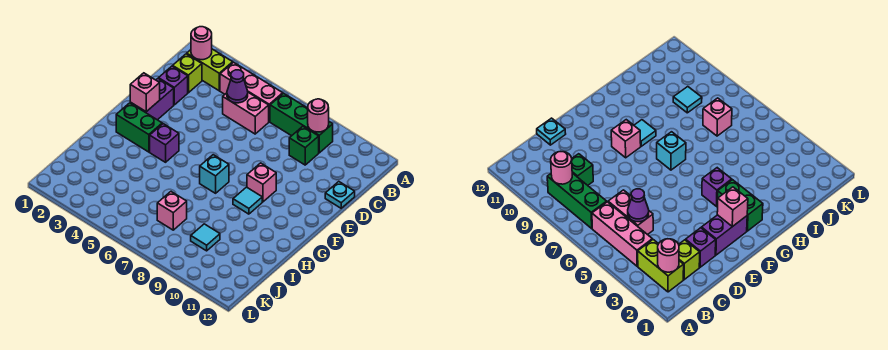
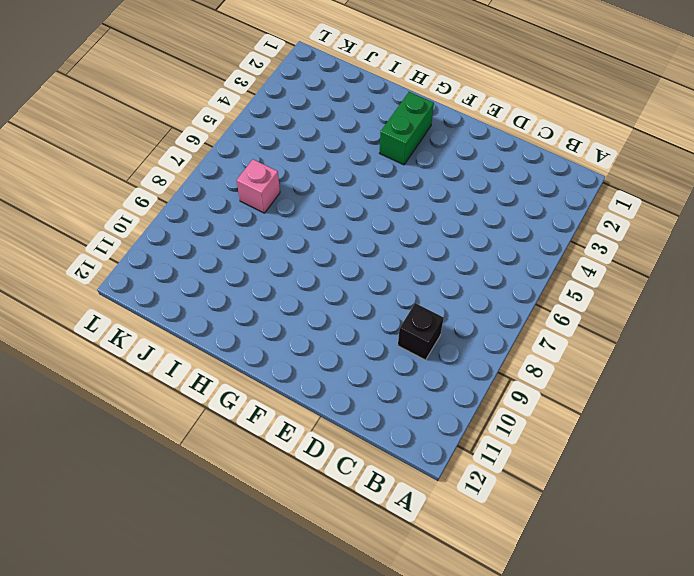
black brick C9 level 1 -> green brick C9 level 1
none -> lime brick B2:B3 level 1
none -> pink brick B4:B6 level 1
none -> green brick B7:B9 level 1

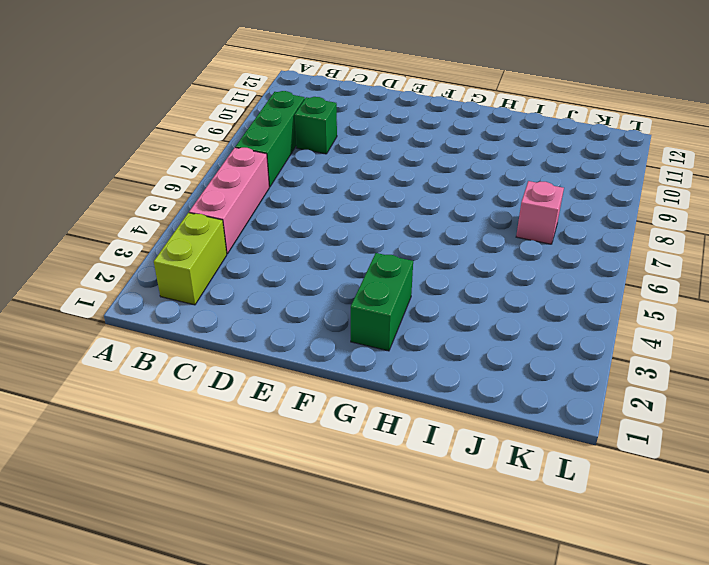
none -> lime brick C2 level 1
none -> pink brick C5:C6 level 1
none -> purple brick D2 level 1

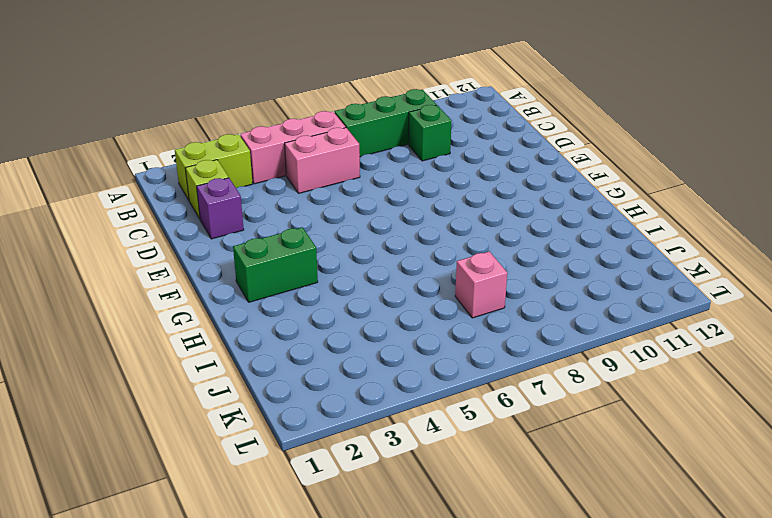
none -> cyan plate D12 level 1
none -> purple brick E2:F2 level 1
none -> pink brick F9 level 1

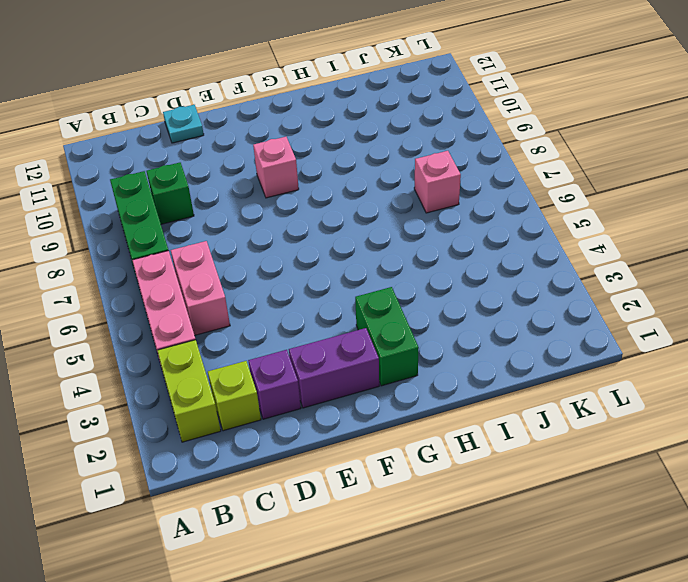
none -> purple brick G4 level 1
none -> cyan brick G7 level 1
none -> cyan tile G9 level 1

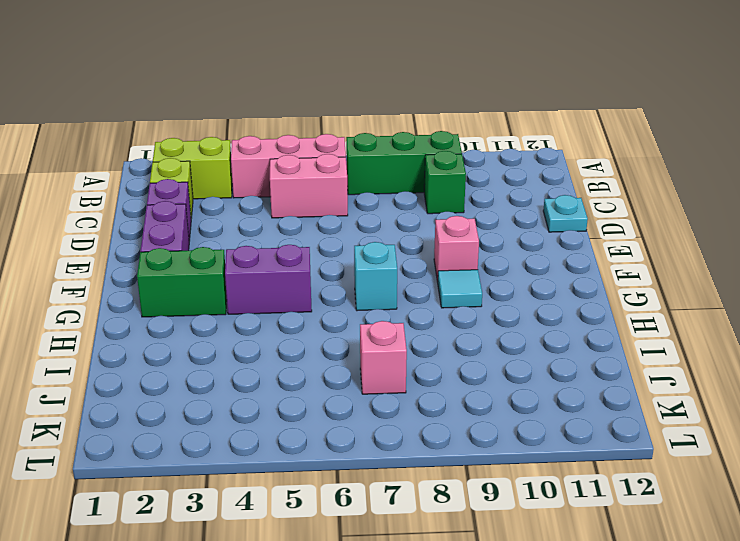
purple brick G4:G5 level 1 -> purple brick G4 level 1
none -> cyan tile J9 level 1
none -> pink round brick B2 level 2
none -> pink round brick B9 level 2

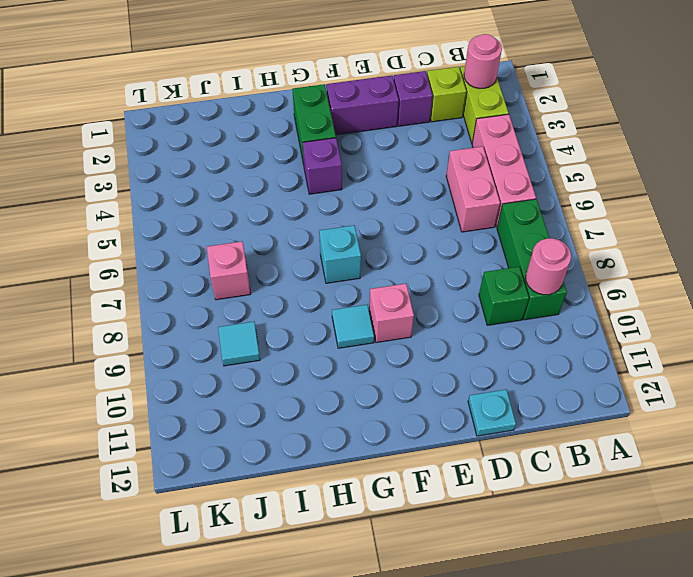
none -> purple cone C5 level 2
none -> pink brick F2 level 2

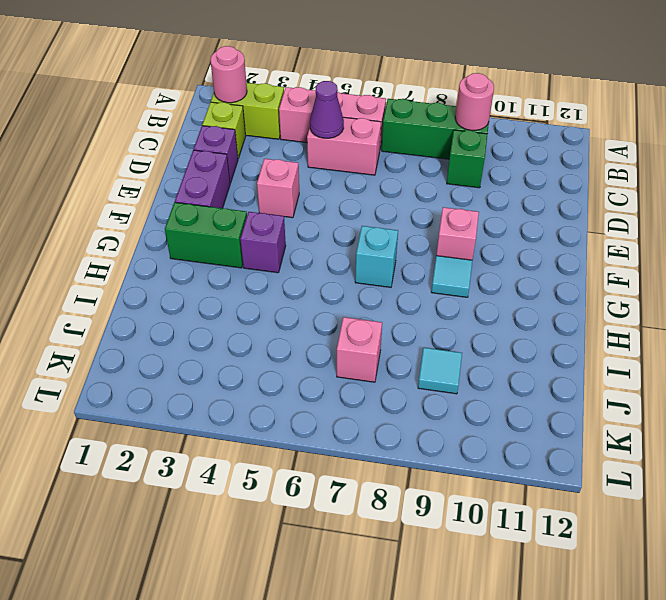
pink brick E4 level 1 -> pink brick F2 level 2
none -> cyan plate D12 level 1

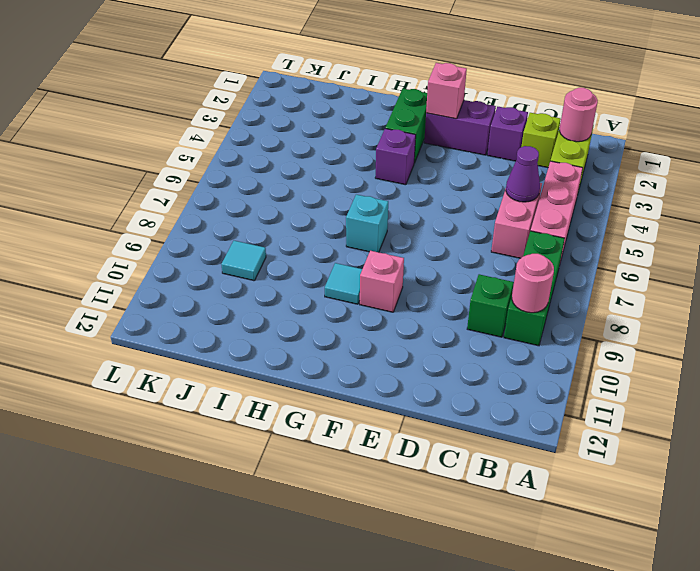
none -> cyan plate D12 level 1
none -> pink brick J7 level 1

